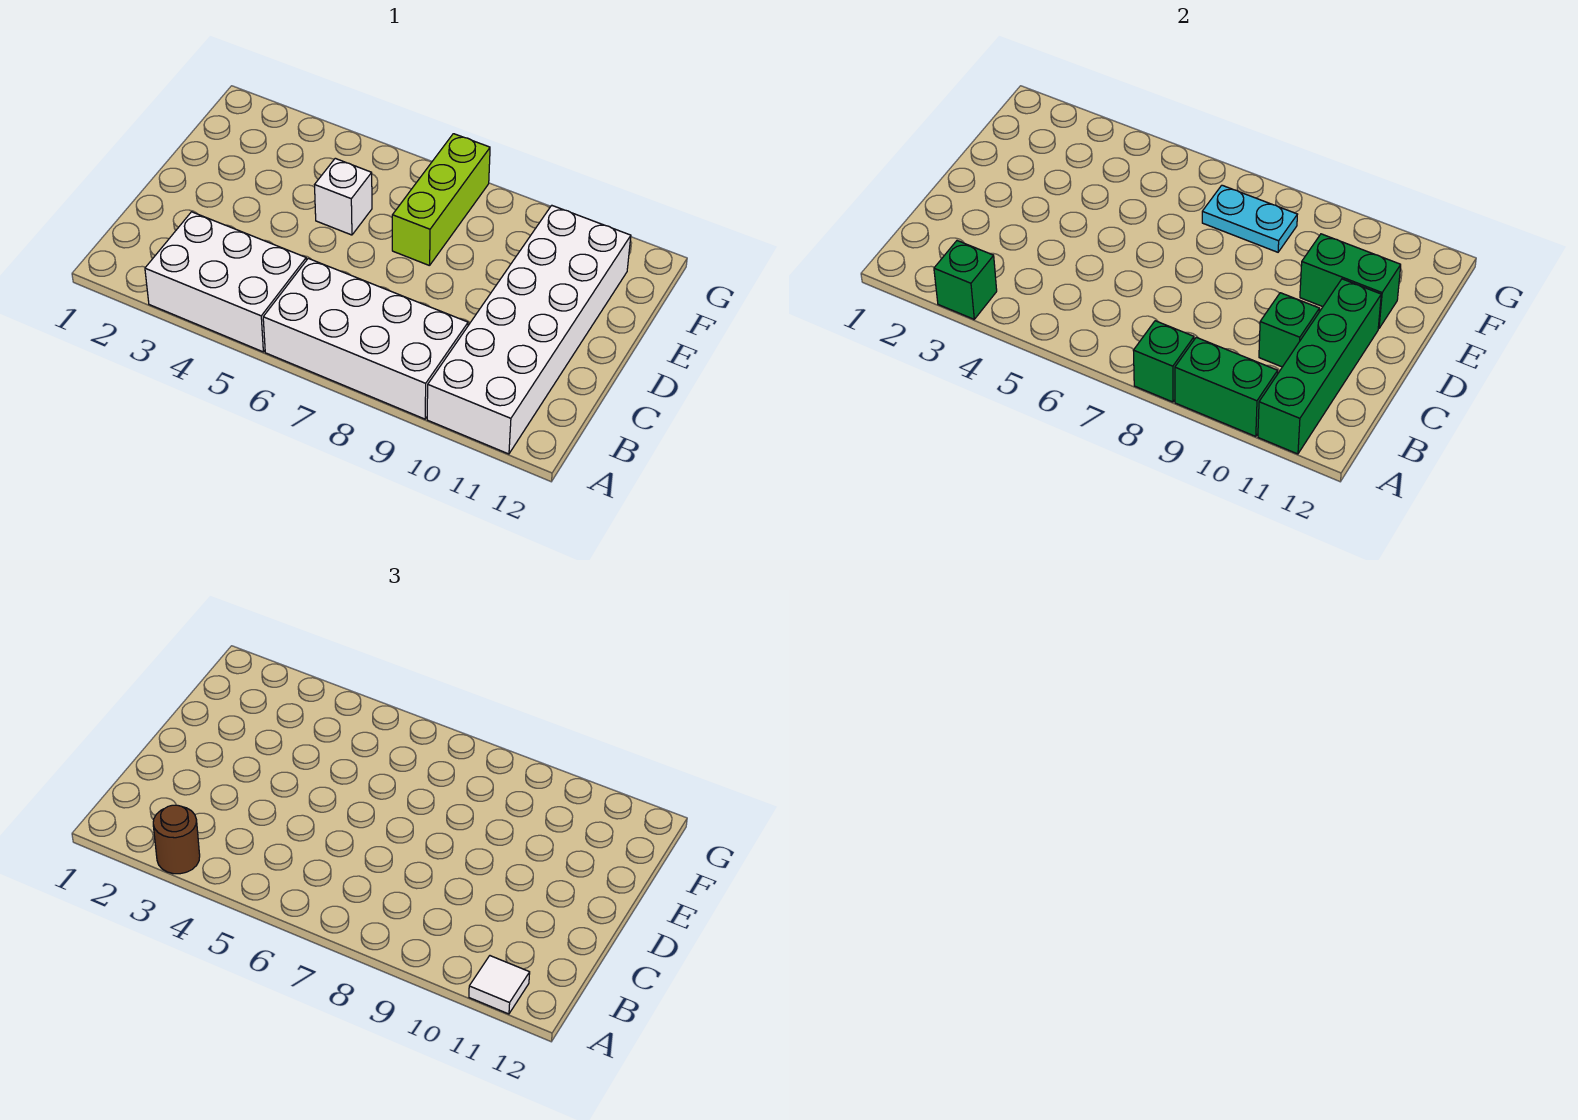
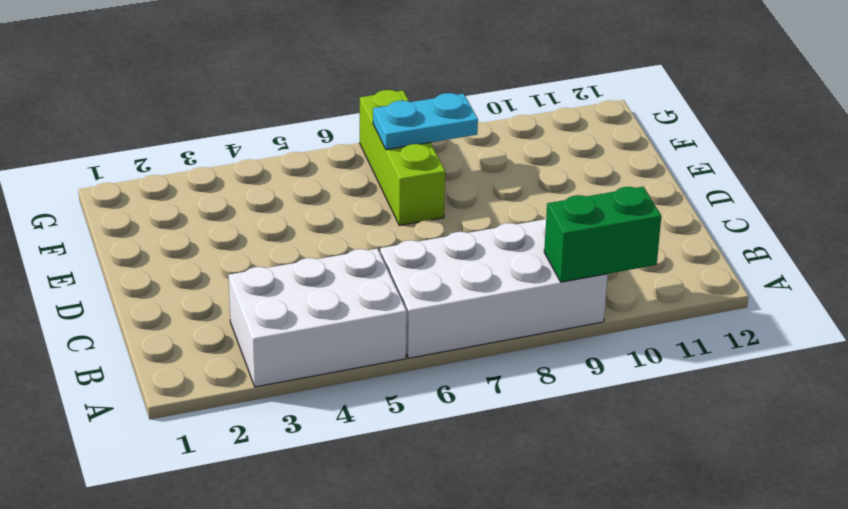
none -> white brick A10:F11 level 1
none -> white brick E5 level 1
none -> green brick A3 level 2

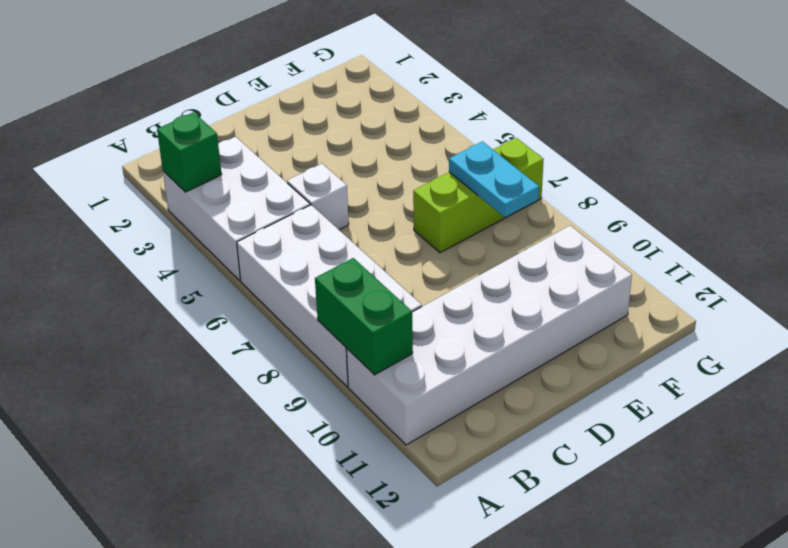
white brick C5 level 1 -> white brick E5 level 1
none -> green brick A8 level 2
none -> green brick A11:D11 level 2
none -> green brick C10 level 2

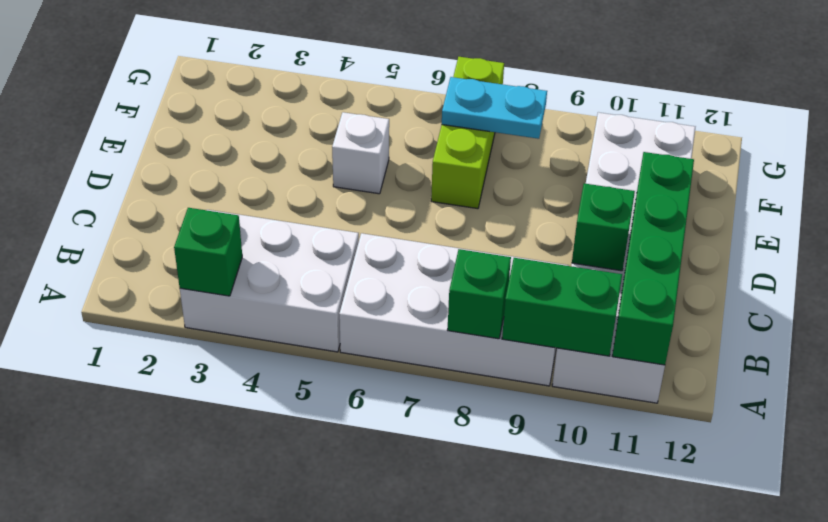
none -> green brick E10:E11 level 2
none -> brown round brick A3 level 3
none -> white tile A11 level 3

